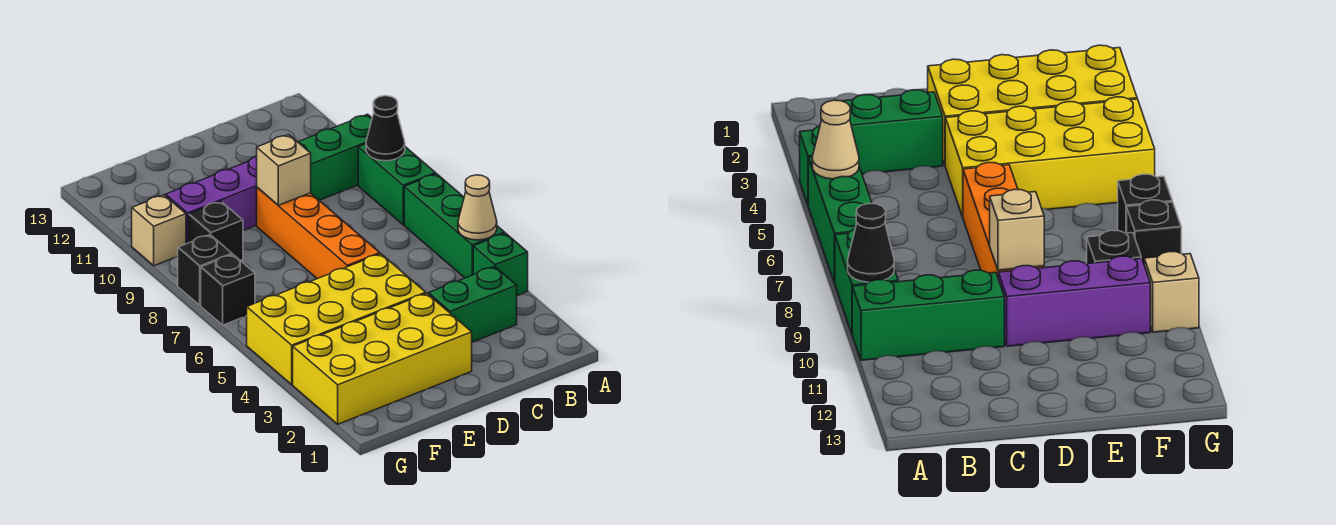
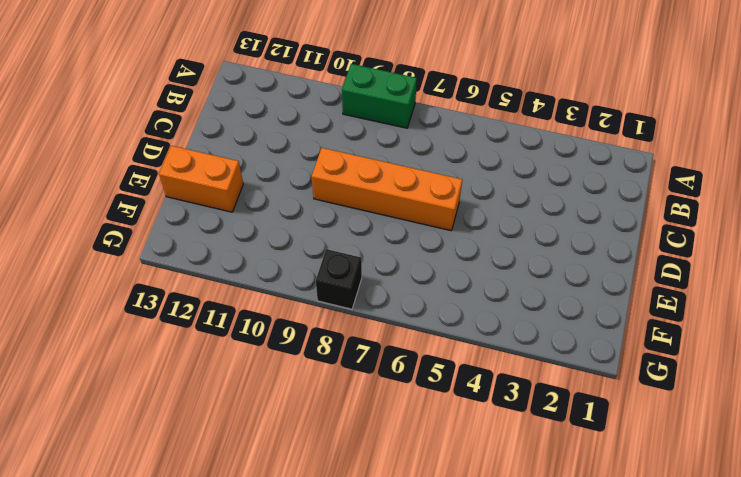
orange brick E12:E13 level 1 -> none
none -> green brick A4 level 1
none -> green brick A5:A7 level 1
none -> green brick A10:C10 level 1

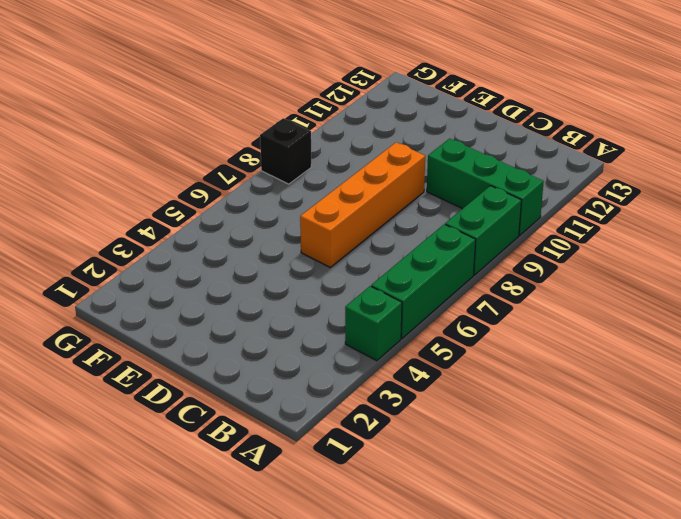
none -> green brick B3:C3 level 1
none -> yellow brick D2:G3 level 1
none -> yellow brick D4:G5 level 1

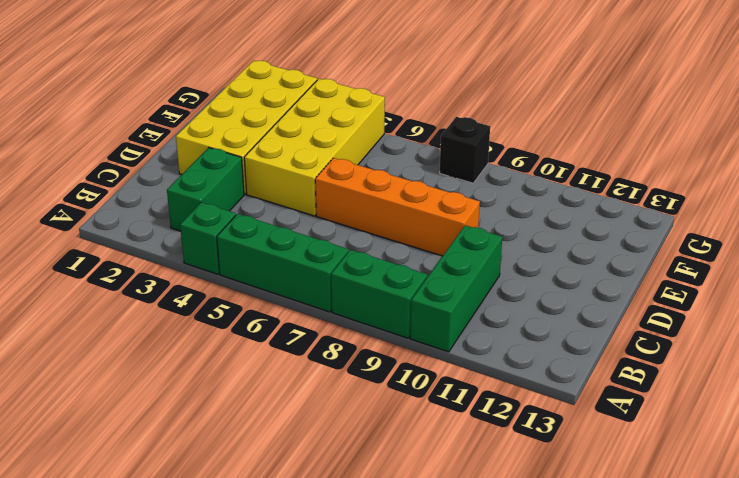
none -> purple brick D10:F10 level 1
none -> black brick F9 level 1
none -> black brick G7 level 1

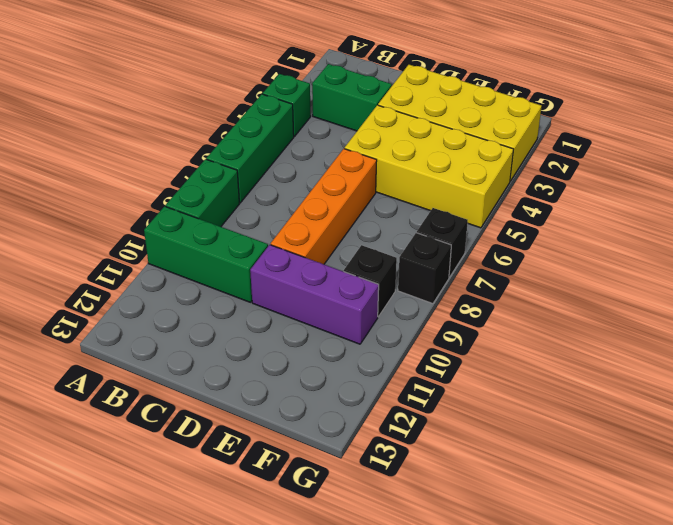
none -> tan brick G10 level 1
none -> tan cone A5 level 2
none -> black cone A9 level 2

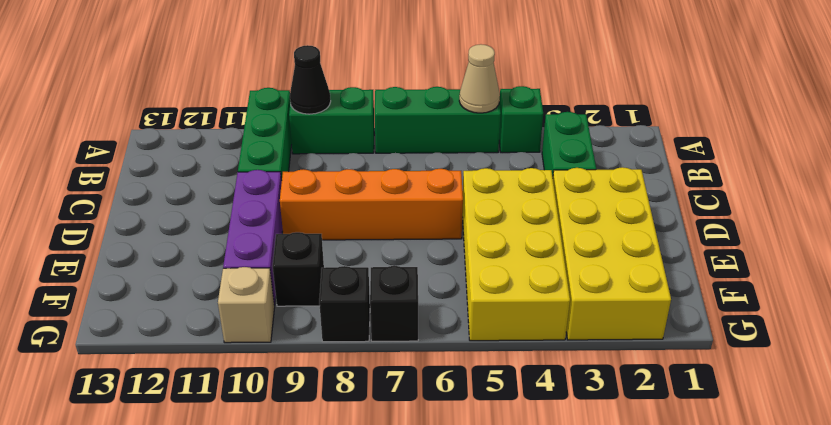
none -> tan brick D9 level 2

